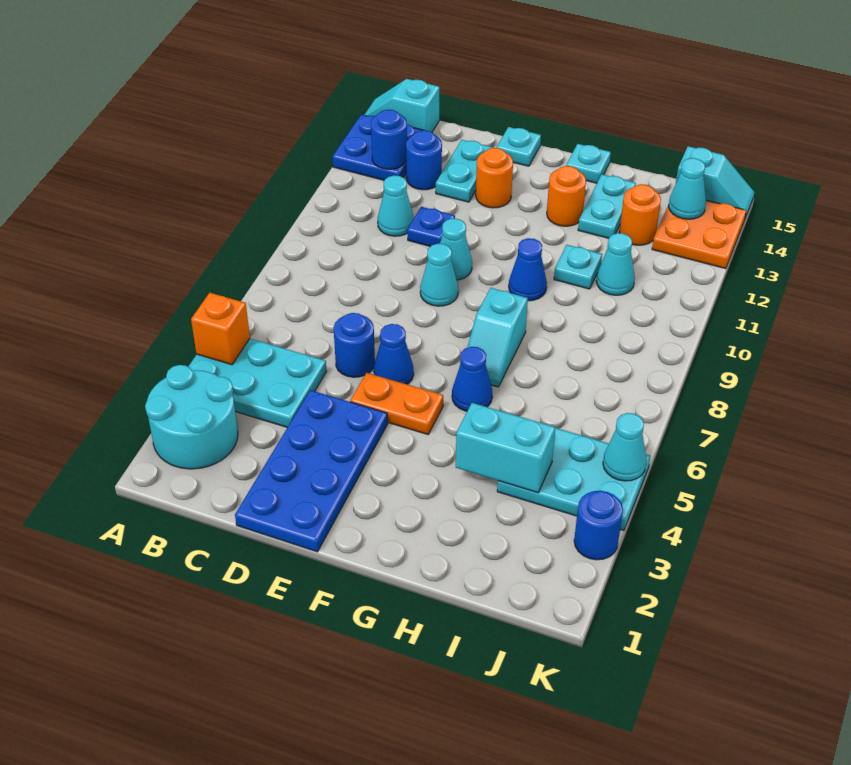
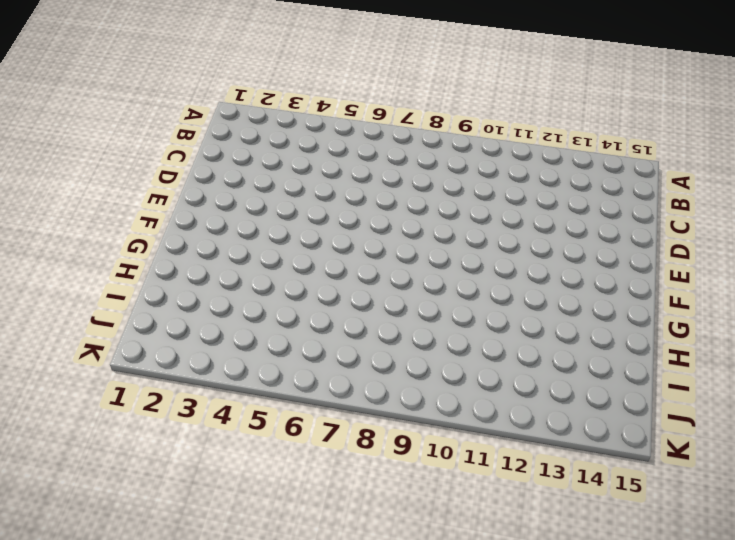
none -> cyan round brick A2:B3 level 1
none -> cyan plate A4:C5 level 1
none -> blue plate A13:B14 level 1
none -> cyan slope A15:B15 level 1 top B

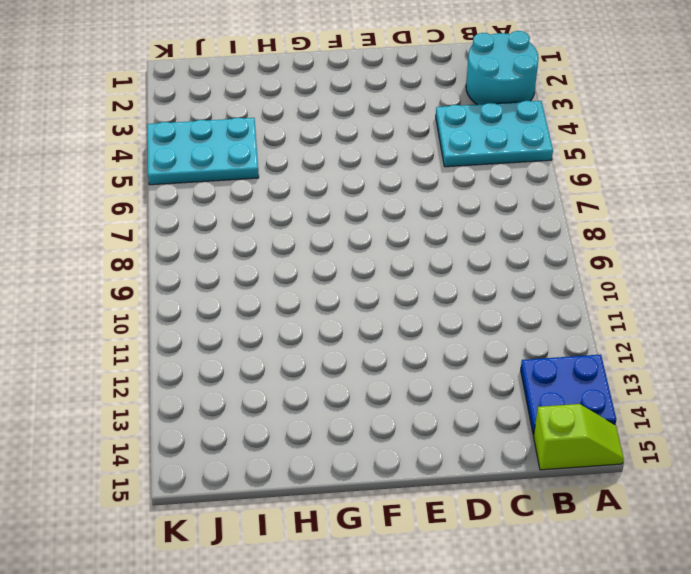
lime slope A15:B15 level 1 top B -> cyan slope A15:B15 level 1 top B
none -> cyan cone C11 level 1
none -> blue round brick C13 level 1
none -> blue plate D1:E4 level 1
none -> blue round brick D6 level 1

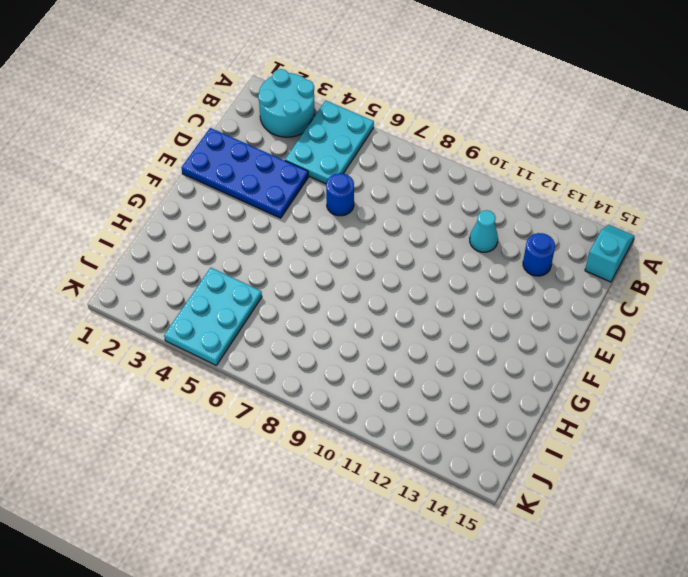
none -> blue plate A13:B14 level 1
none -> blue plate D11 level 1
none -> cyan plate D13:D14 level 1
none -> orange plate E5:F5 level 1

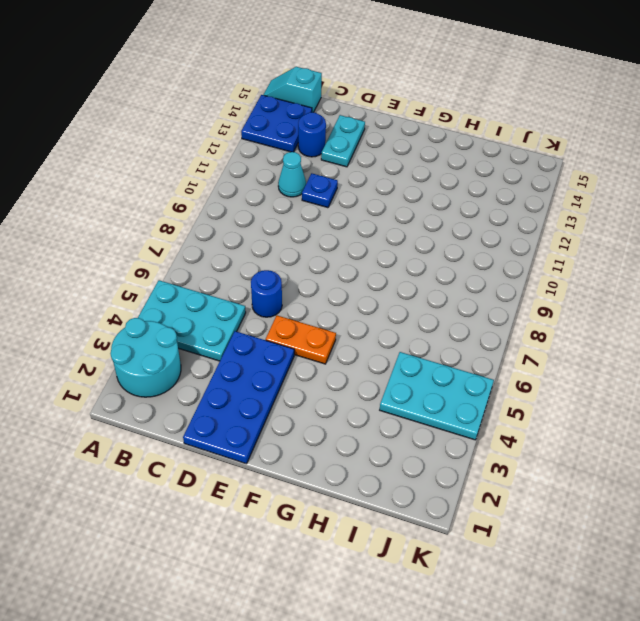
none -> blue cone E6 level 1
none -> cyan cone E9 level 1
none -> cyan cone E10 level 1
none -> orange round brick E13 level 1

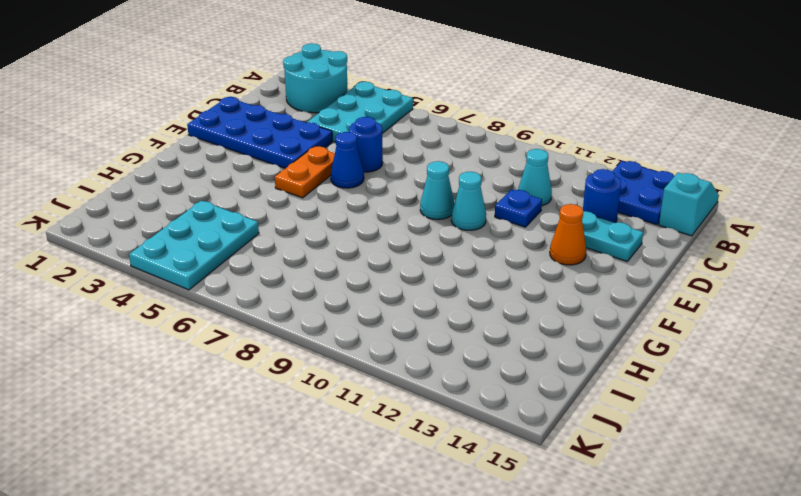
orange cone E13 level 1 -> orange round brick E13 level 1
none -> cyan plate E15 level 1
none -> blue cone G6 level 1
none -> cyan slope G7:G8 level 1 top 8
none -> blue cone G10 level 1

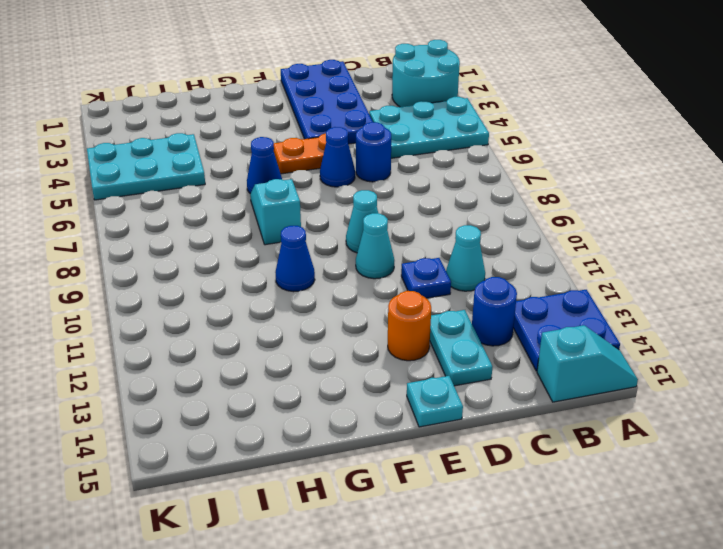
none -> orange round brick G13 level 1
none -> cyan plate G15 level 1
none -> cyan plate H11 level 1
none -> cyan plate H13:H14 level 1

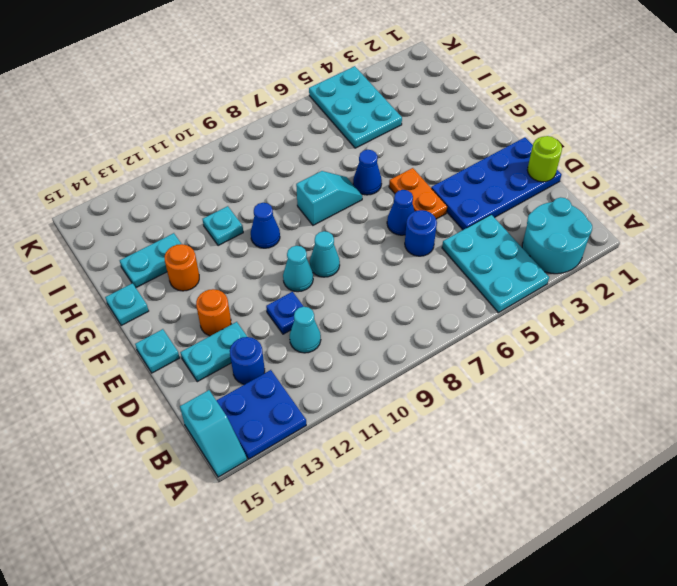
lime round brick D1 level 2 -> none
none -> cyan cone I11 level 1
none -> orange round brick I13 level 1
none -> orange plate J13:K14 level 1
none -> cyan slope J15:K15 level 1 top J

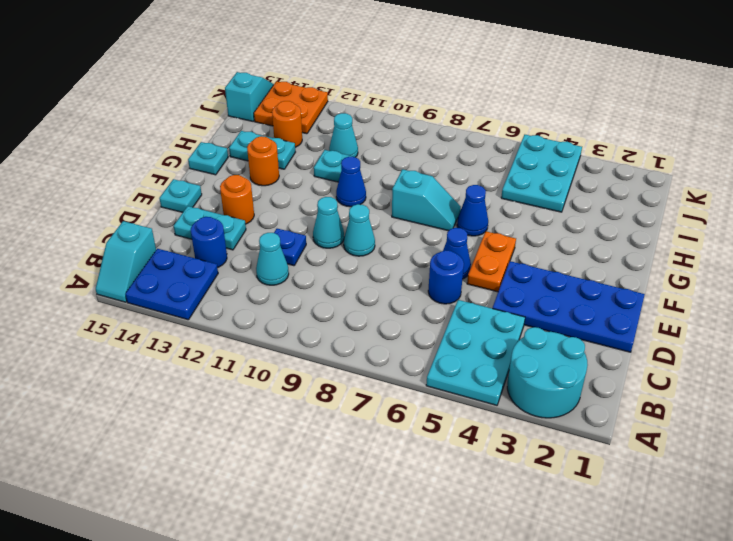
none -> blue round brick K3 level 1
none -> orange brick A5 level 2
none -> blue round brick B13 level 2
none -> cyan brick H4:I4 level 2

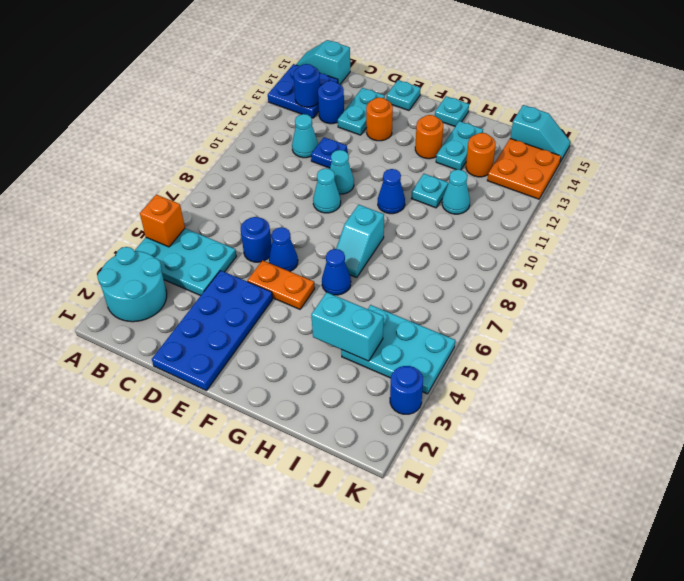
none -> cyan cone J14 level 2
none -> cyan cone K5 level 2

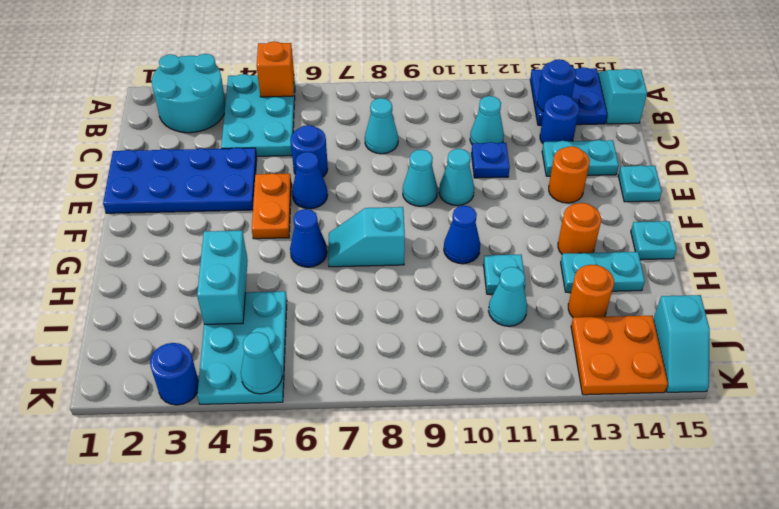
cyan cone C8 level 1 -> cyan cone J14 level 2

